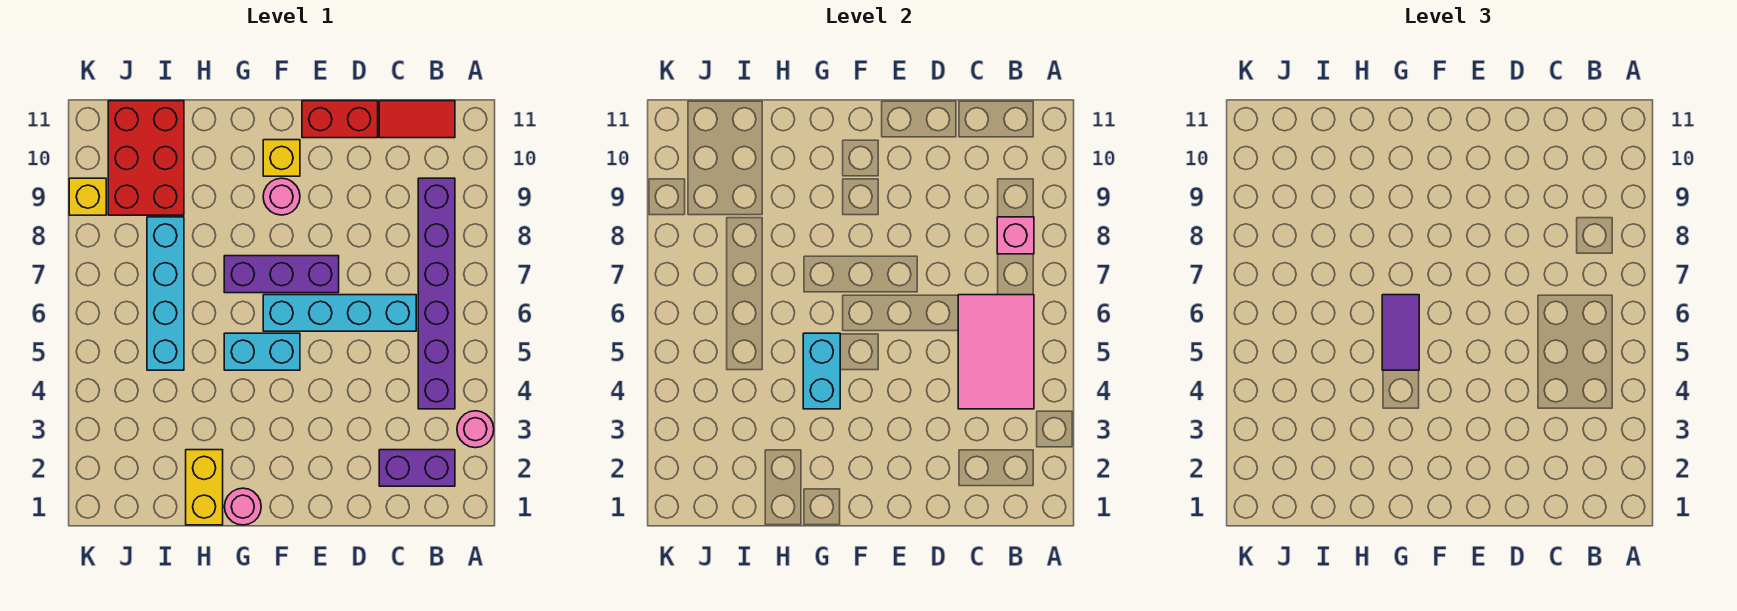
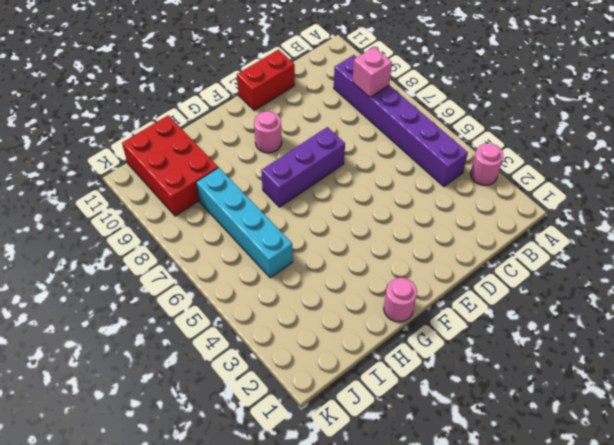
none -> purple brick B2:C2 level 1
none -> red tile B11:C11 level 1
none -> cyan brick C6:F6 level 1

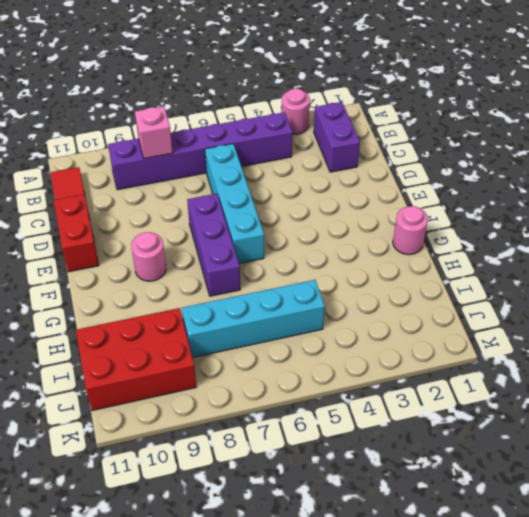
none -> cyan brick F5:G5 level 1
none -> yellow brick F10 level 1
none -> yellow brick H1:H2 level 1

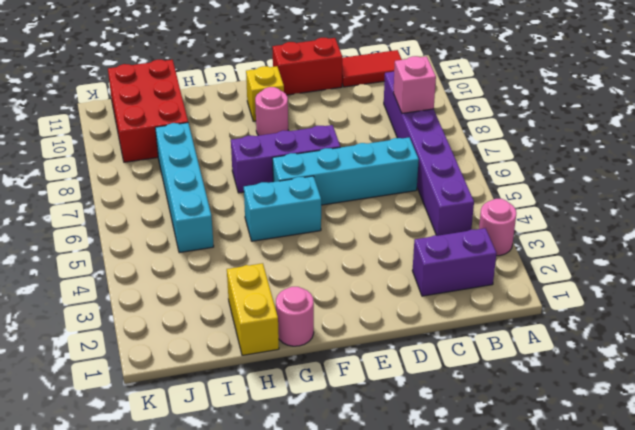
none -> yellow brick K9 level 1
none -> pink tile B4:C6 level 2
none -> cyan brick G4:G5 level 2

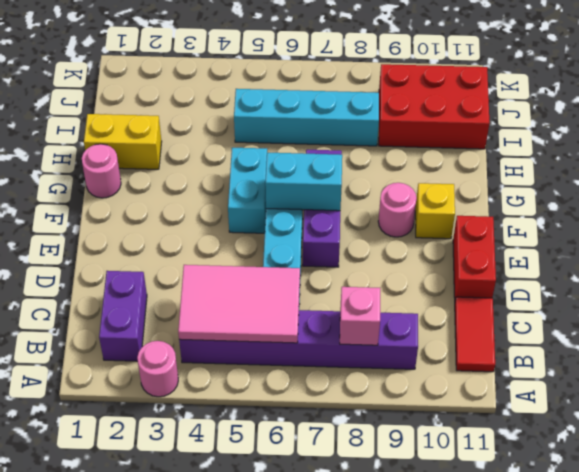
cyan brick F6:F7 level 2 -> cyan brick G4:G5 level 2
none -> yellow brick K9 level 1
none -> purple tile G5:G6 level 3

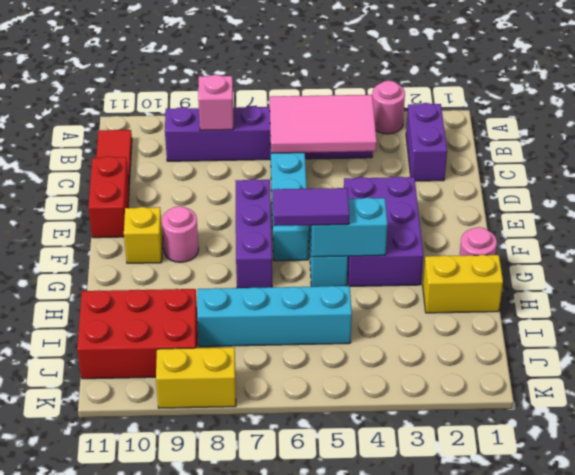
purple brick E3:G4 level 1 -> none
yellow brick K8:K9 level 1 -> yellow brick K9 level 1

